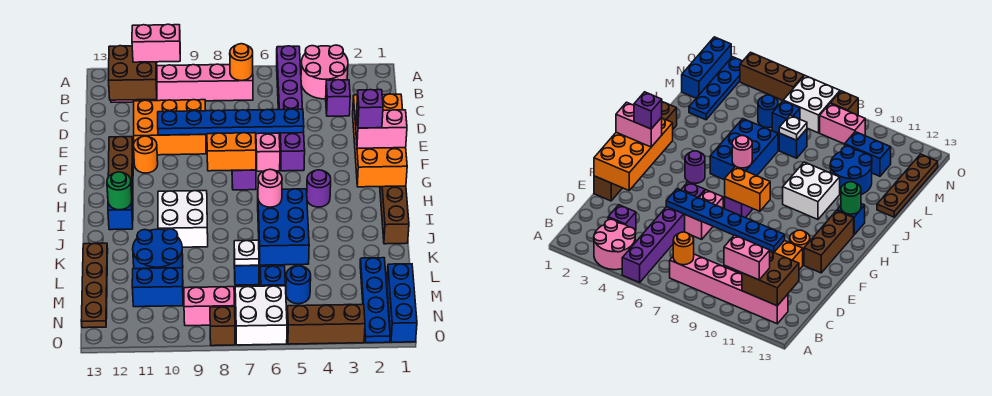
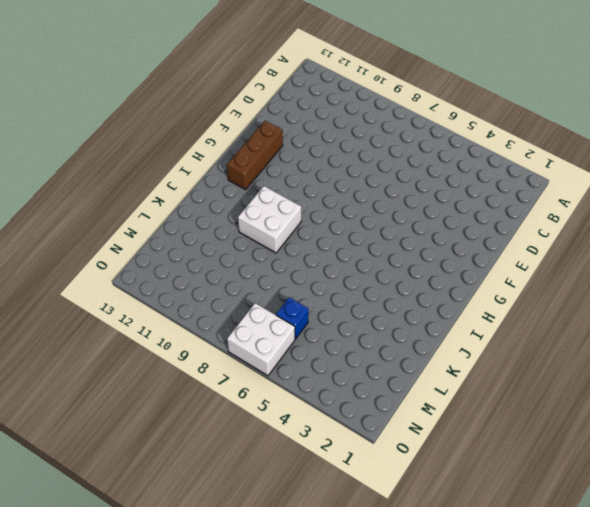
none -> pink round brick A3:B4 level 1
none -> purple brick A5:F5 level 1
none -> pink brick B7:B12 level 1
none -> purple brick C3 level 1

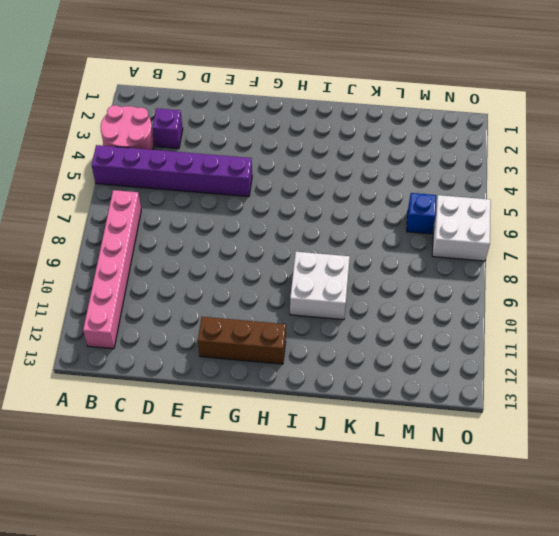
none -> orange brick D9:E11 level 1
none -> brown brick E1:J1 level 1
none -> pink brick E6:F6 level 1
none -> orange round brick F11 level 1

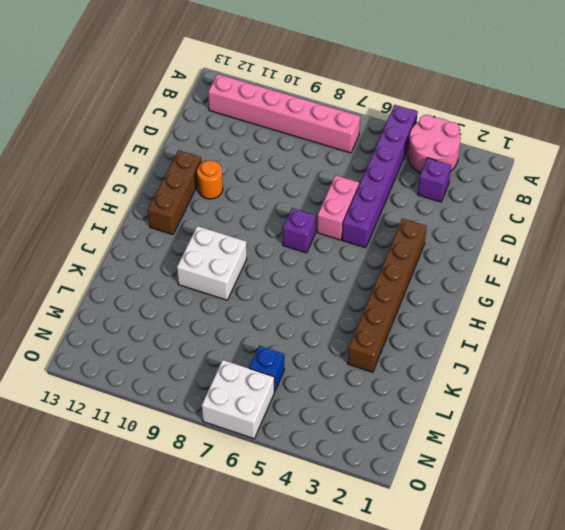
brown brick F3:K3 level 1 -> brown brick E1:J1 level 1
none -> orange brick D9:E11 level 1
none -> purple round brick H4 level 1
none -> blue brick I5:K6 level 1
none -> blue brick I12 level 1

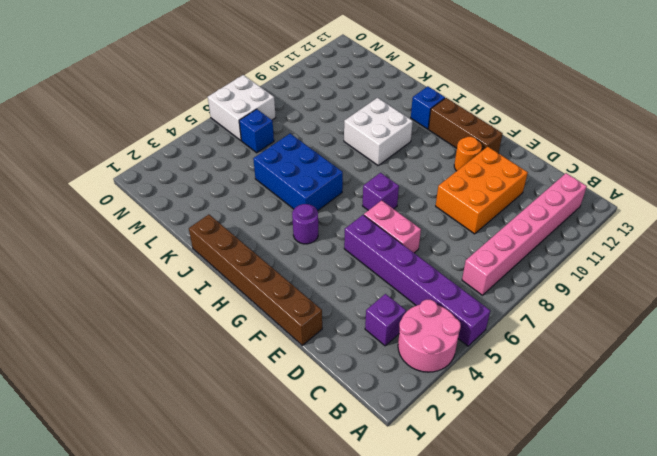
none -> blue round brick K10:L11 level 1
none -> brown plate K13:N13 level 1
none -> blue plate L2:O2 level 1
none -> blue brick L7 level 1

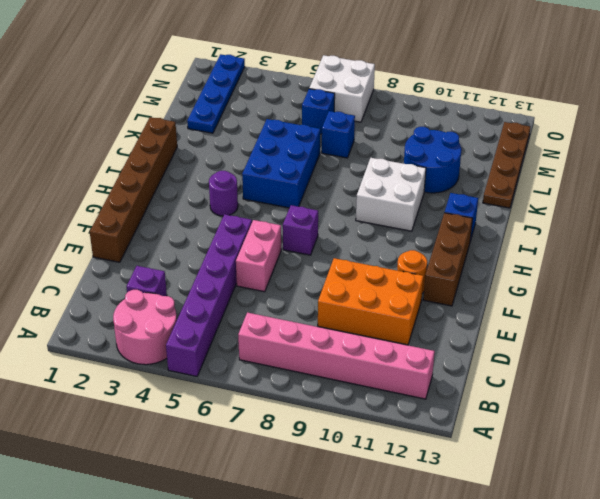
none -> blue brick M1:O1 level 1
none -> blue round brick M5 level 1
none -> blue brick M10:M11 level 1
none -> pink brick N8:N9 level 1

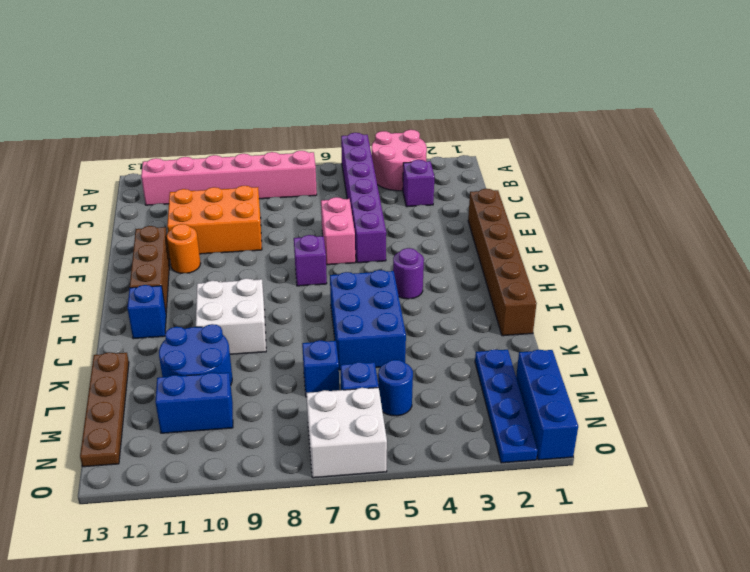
none -> pink brick N8:N9 level 1
none -> brown brick O3:O5 level 1
none -> brown brick O8 level 1
none -> orange round brick B7 level 2

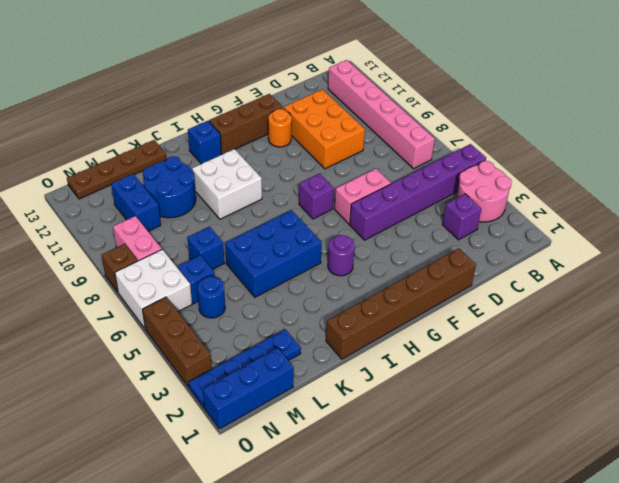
none -> orange round brick B7 level 2
none -> brown brick B11:C12 level 2
none -> orange brick E1:H2 level 2
none -> blue plate E5:E10 level 2

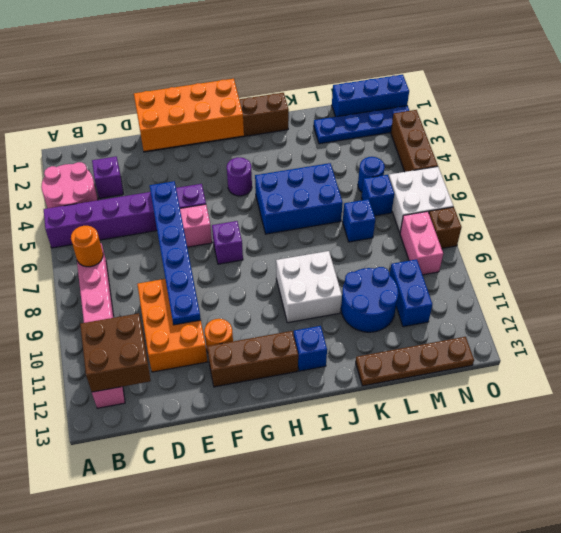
none -> orange brick G7:G8 level 2
none -> pink round brick I6 level 2
none -> green round brick I12 level 2
none -> white plate L7 level 2

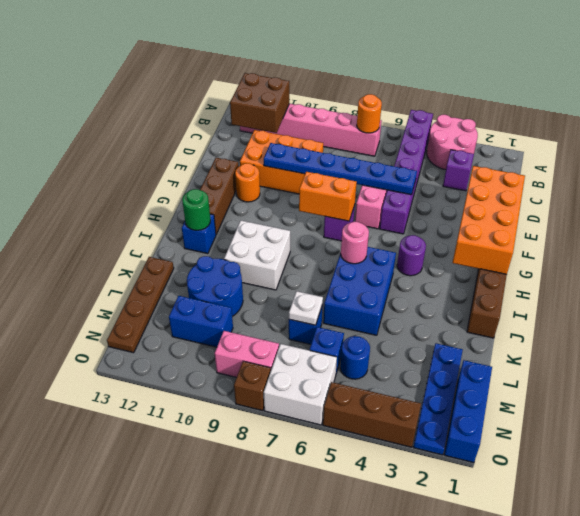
none -> pink brick B10:B11 level 3
none -> pink brick G1:G2 level 3
none -> purple brick G2 level 4

